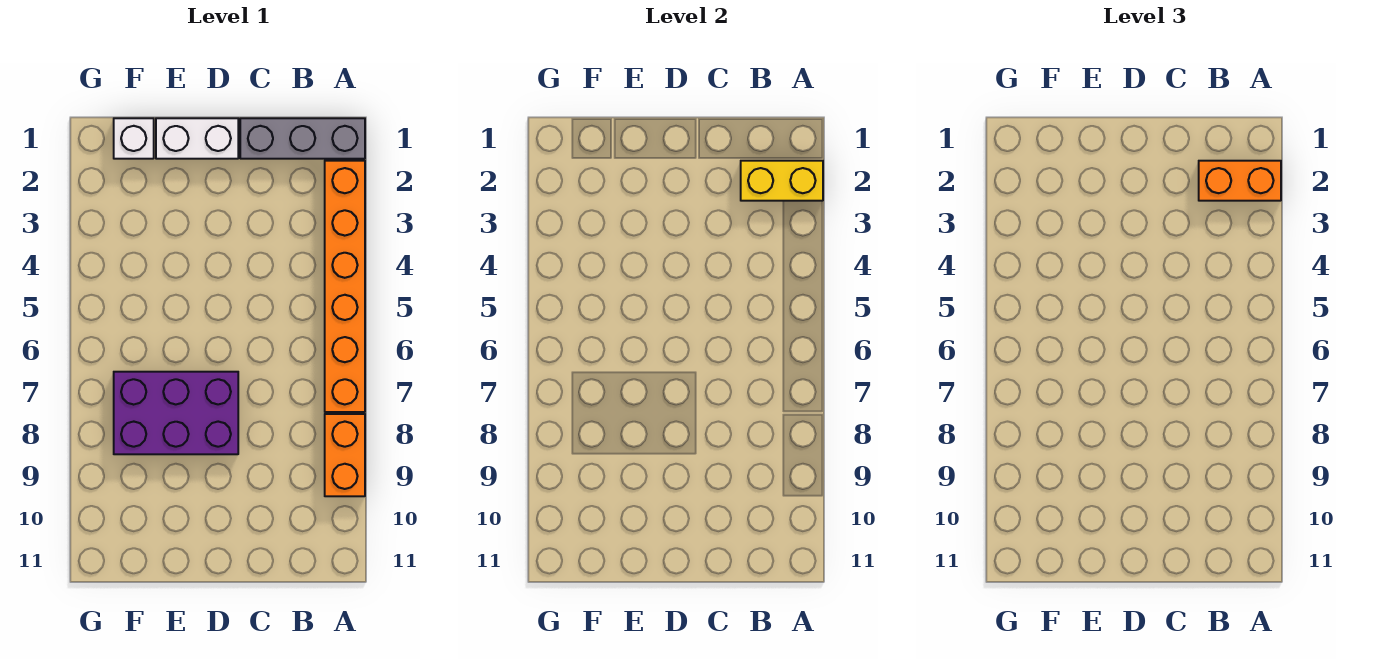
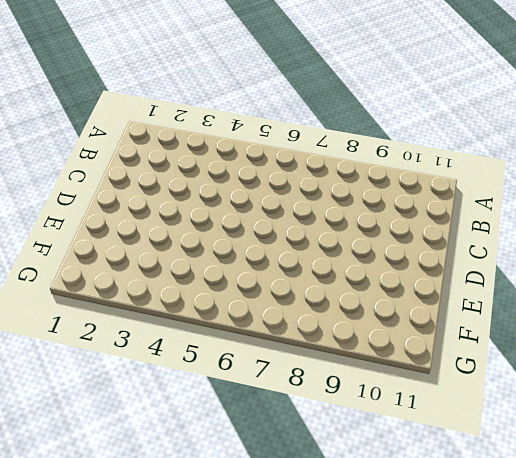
none -> grey brick A1:C1 level 1
none -> orange brick A2:A7 level 1

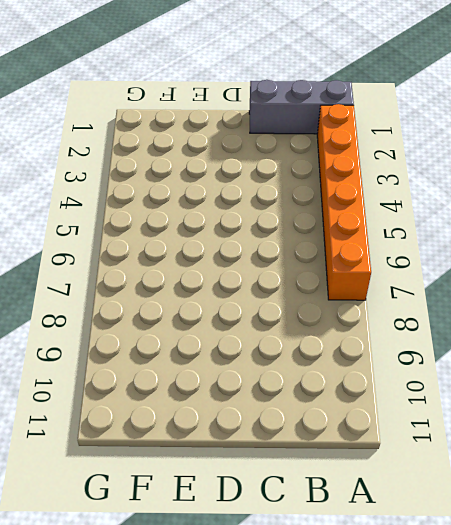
none -> orange brick A8:A9 level 1
none -> white brick D1:E1 level 1

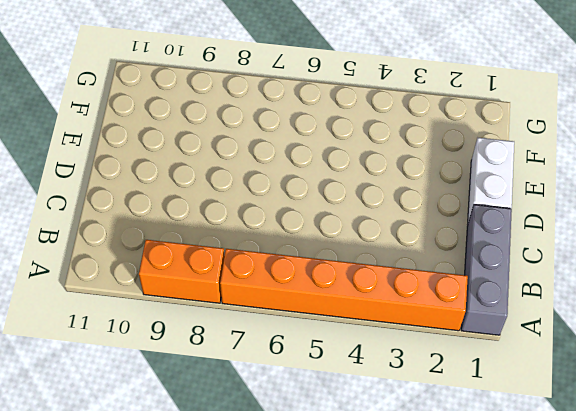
none -> purple brick D7:F8 level 1
none -> white brick F1 level 1

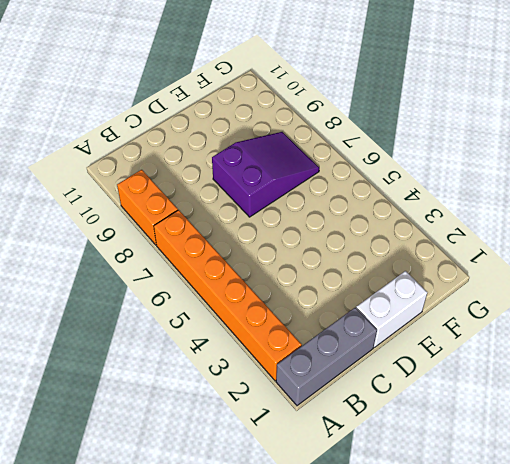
purple slope D7:F8 level 1 top D -> purple brick D7:F8 level 1
none -> white brick F1 level 1
none -> yellow brick A2:B2 level 2

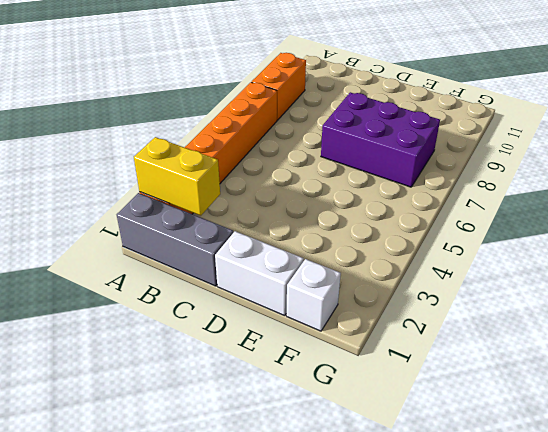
none -> orange brick A2:B2 level 3

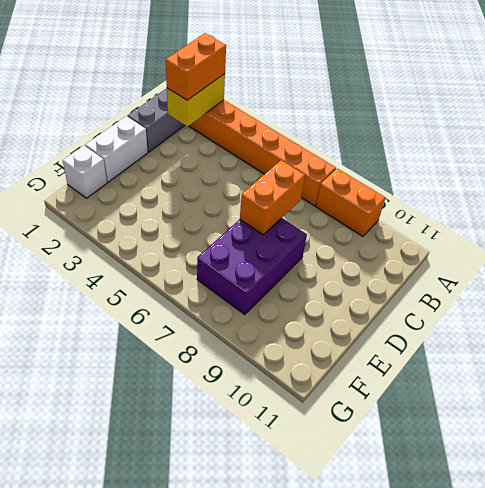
orange brick C7:D7 level 2 -> none

